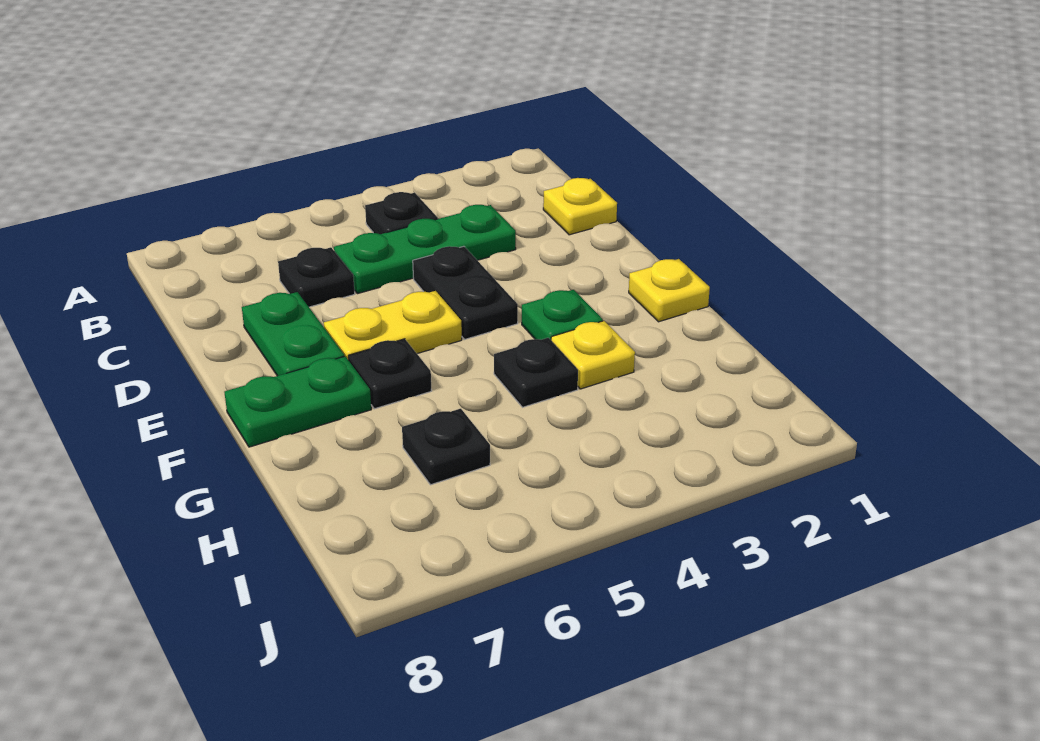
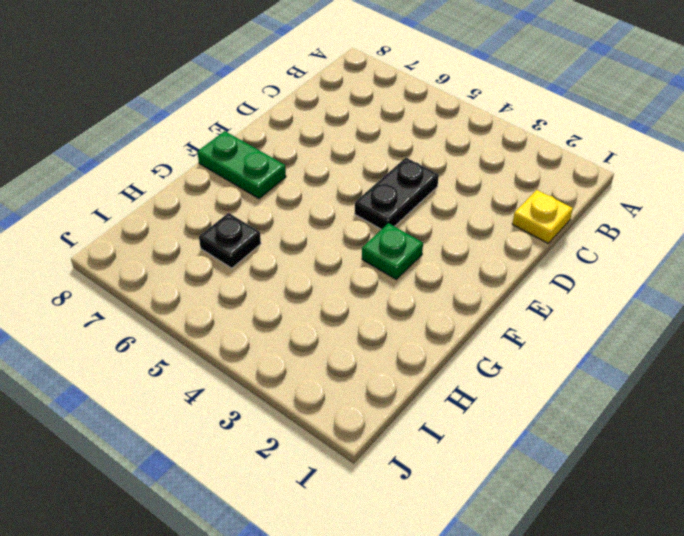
none -> black plate B4 level 1
none -> green plate C3:C5 level 1
none -> black plate C6 level 1

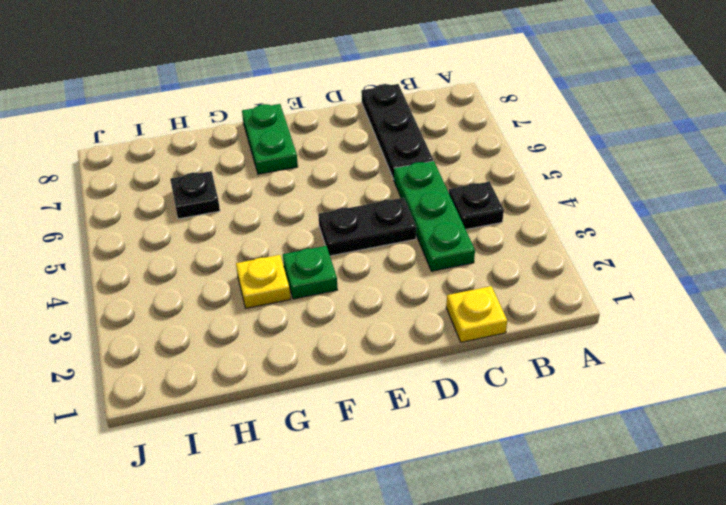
black plate C6:C8 level 1 -> black plate C6 level 1
none -> green plate D7:E7 level 1
none -> yellow plate E5:E6 level 1
none -> yellow plate F1 level 1

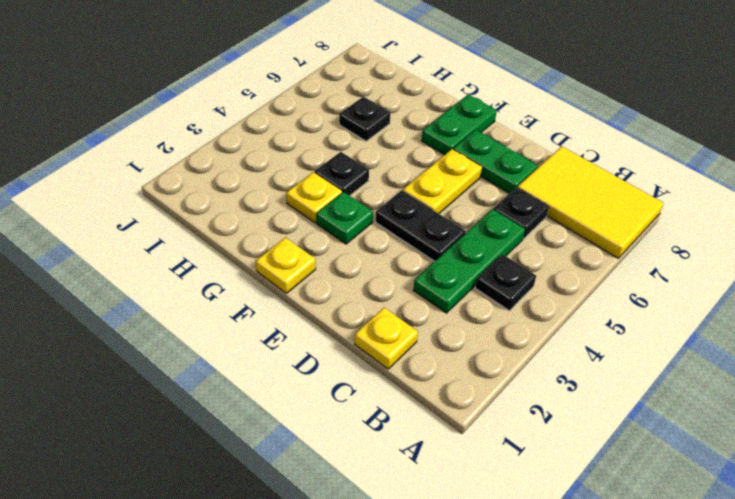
yellow tile A7:C8 level 1 -> none
none -> black plate F6 level 1

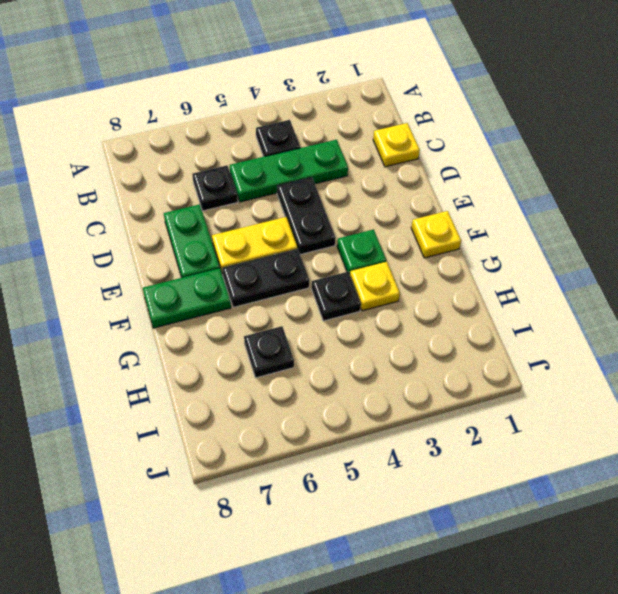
black plate F5:F6 level 1 -> black plate F6 level 1

